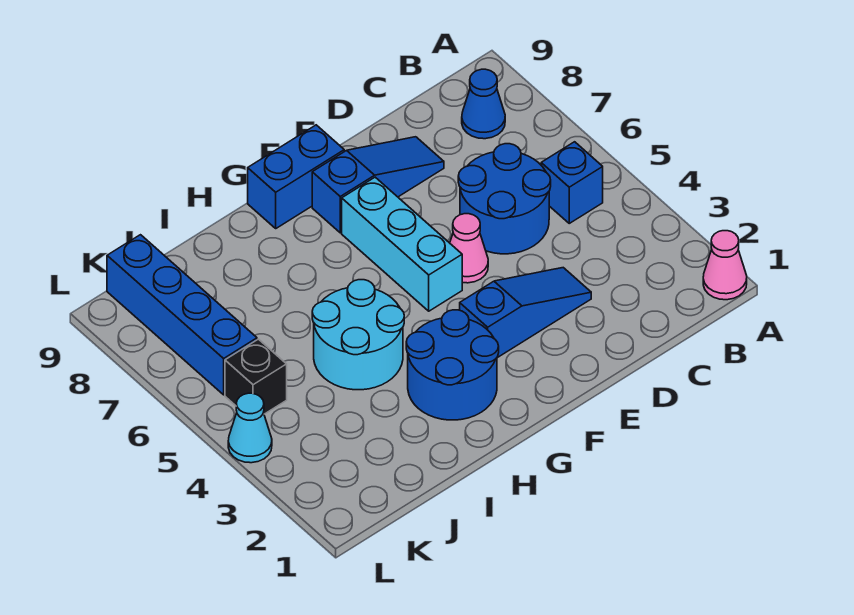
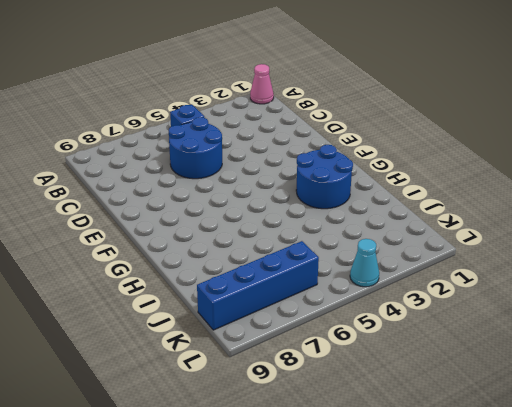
none -> blue cone B8 level 1
none -> blue slope D3:F3 level 1 top F
none -> blue slope D8:F8 level 1 top F

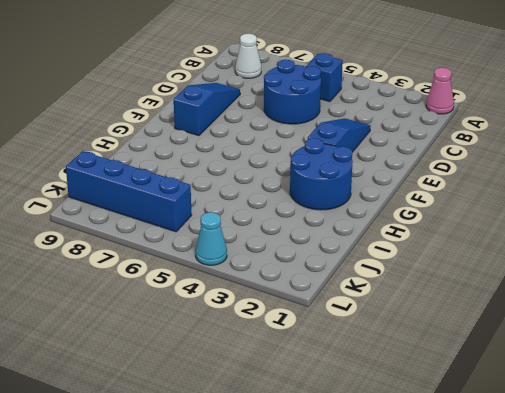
white cone B8 level 1 -> blue cone B8 level 1
none -> pink cone E5 level 1
none -> cyan brick F5:F7 level 1
none -> blue brick F9:G9 level 1

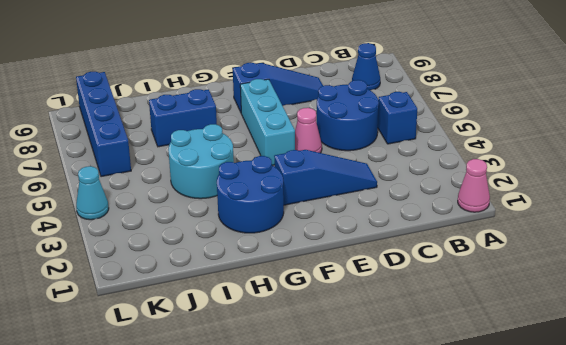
blue brick H7:I7 level 1 -> blue brick F9:G9 level 1
none -> black brick K5 level 1

